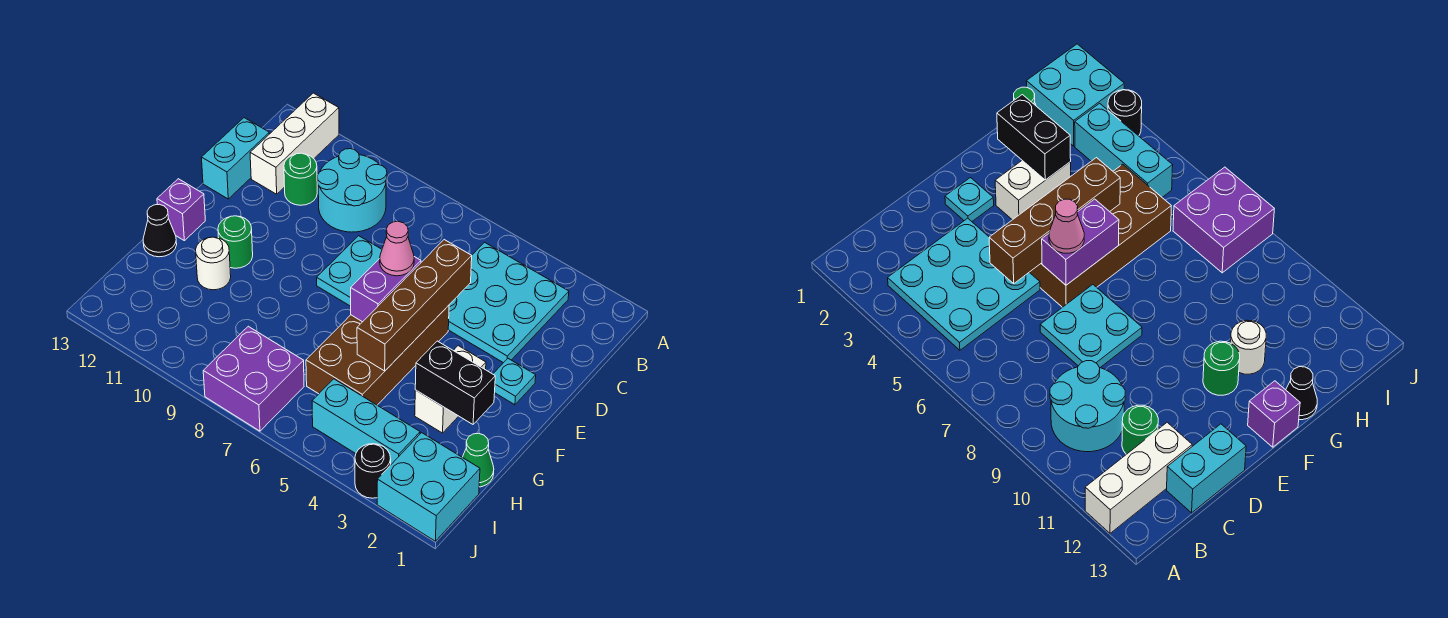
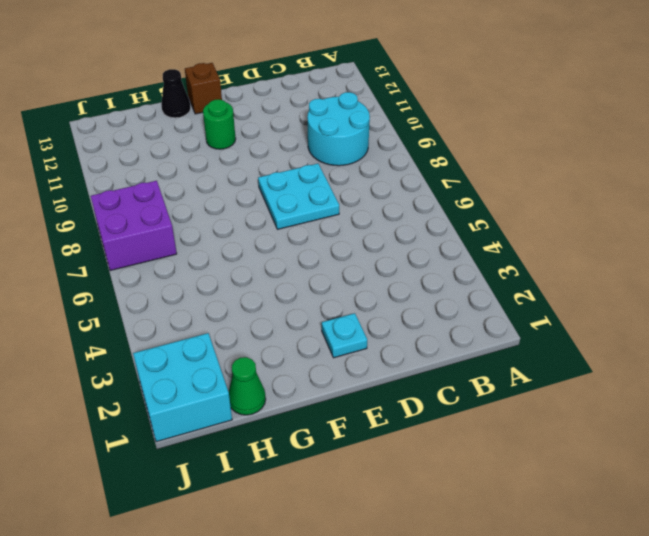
brown brick F13 level 1 -> purple brick F13 level 1
none -> white brick A12:C12 level 1
none -> cyan plate B3:D5 level 1
none -> green round brick C11 level 1

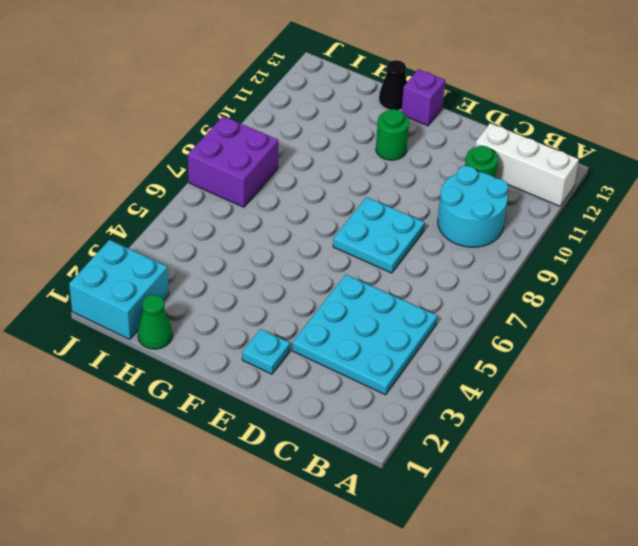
none -> cyan brick C13:D13 level 1
none -> brown brick E5:H6 level 1
none -> white brick F3:G3 level 1

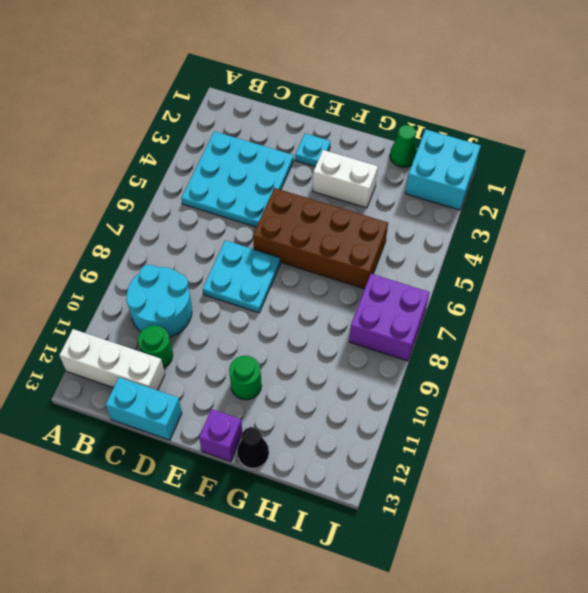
none -> white round brick G11 level 1
none -> cyan brick I3:I5 level 1
none -> black round brick J3 level 1

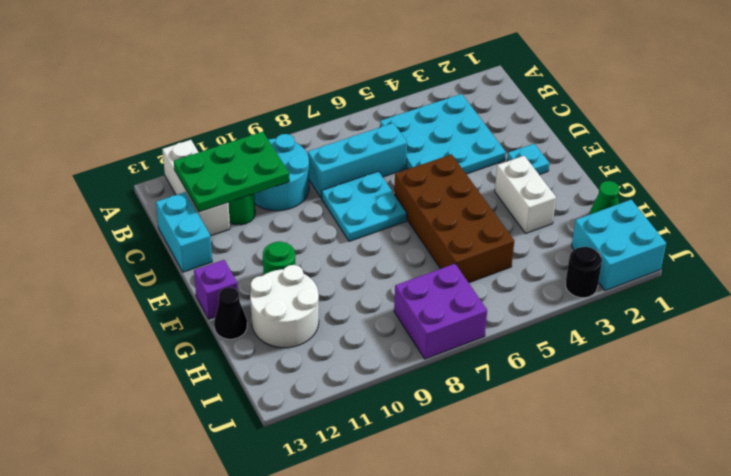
green plate B10:C12 level 2 -> none
cyan brick C6:C8 level 1 -> cyan brick I3:I5 level 1
white round brick G11:H12 level 1 -> white round brick G11 level 1
none -> brown brick D5:G5 level 2
none -> purple brick E6:F6 level 2
none -> black brick G2:G3 level 2

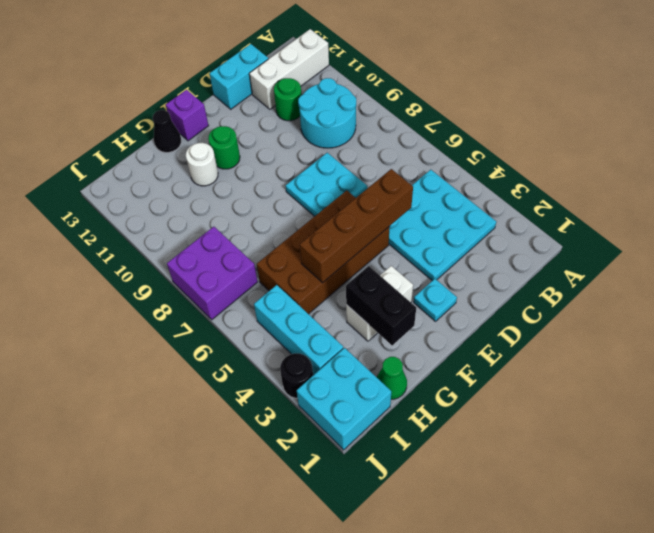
none -> purple brick E6:F6 level 2
none -> pink cone E6 level 3

